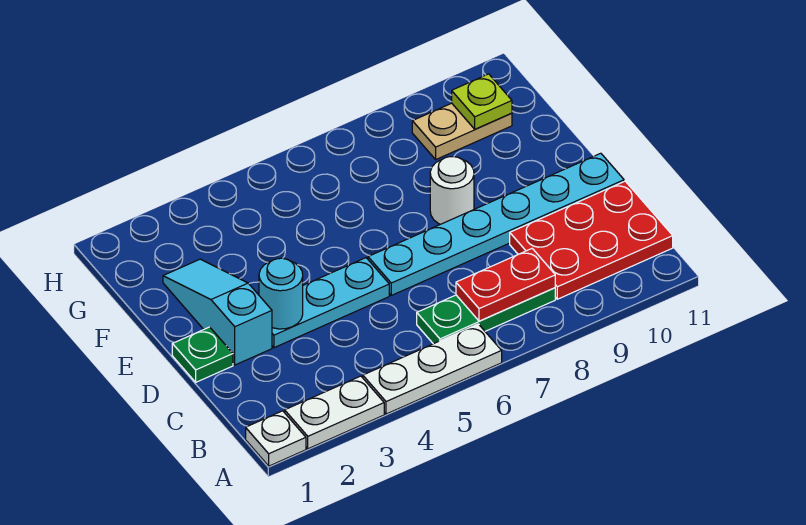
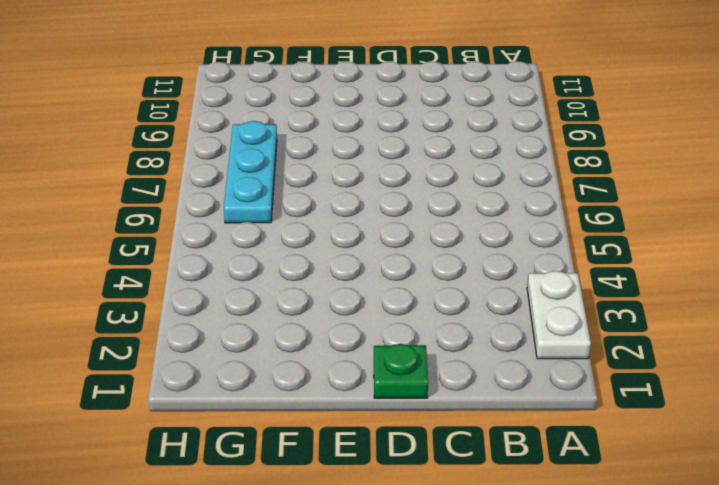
cyan plate G6:G8 level 1 -> cyan plate D3:D5 level 1
none -> white plate A1 level 1
none -> white plate A4:A6 level 1
none -> green plate B6:B8 level 1

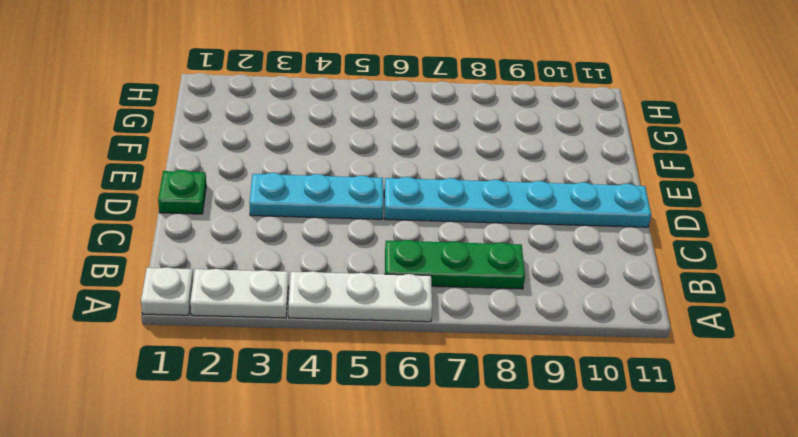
none -> red plate B9:C11 level 1
none -> cyan slope D2:F2 level 1 top D
none -> white round brick E8 level 1

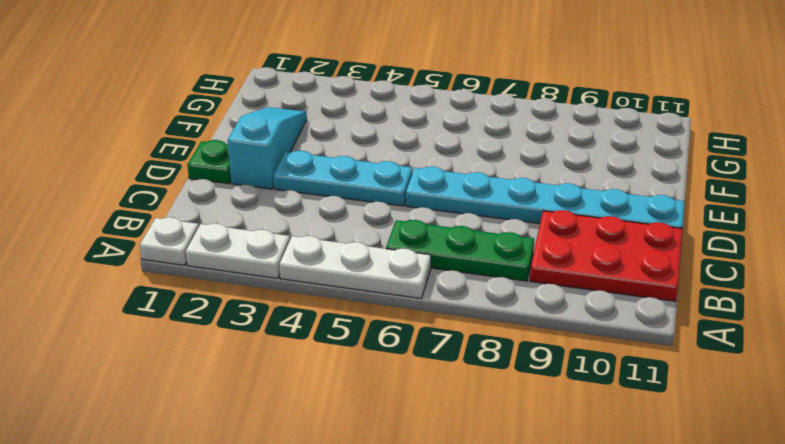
none -> white round brick E8 level 1
none -> tan plate G9:G10 level 1
none -> red plate B7:B8 level 2

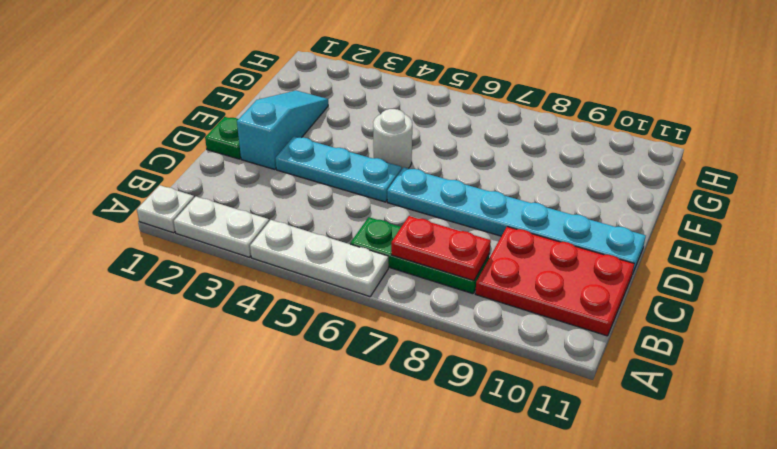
white round brick E5 level 1 -> white round brick E8 level 1
none -> tan plate G9:G10 level 1
none -> cyan round brick D3 level 2
none -> lime plate G10 level 2

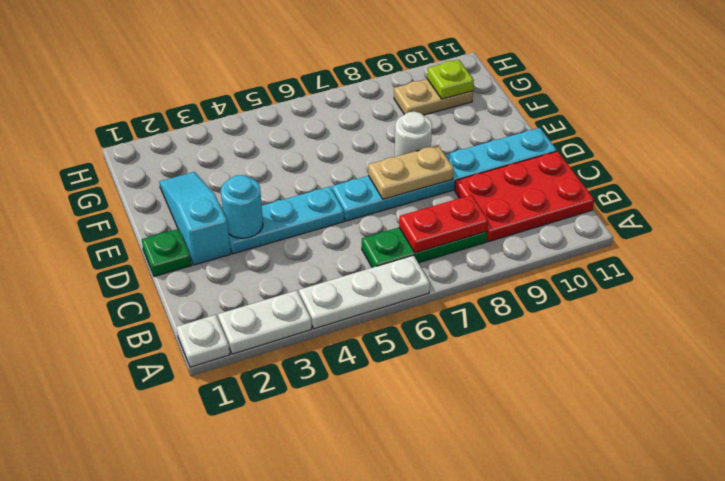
tan plate D7:D8 level 2 -> none

